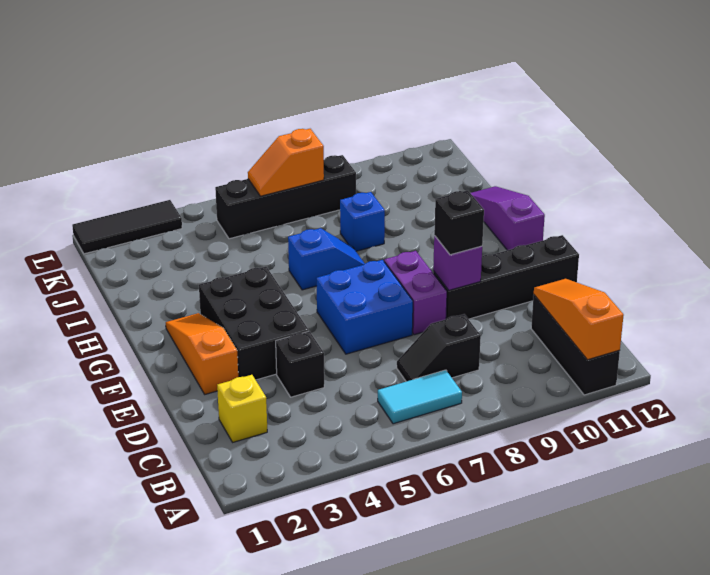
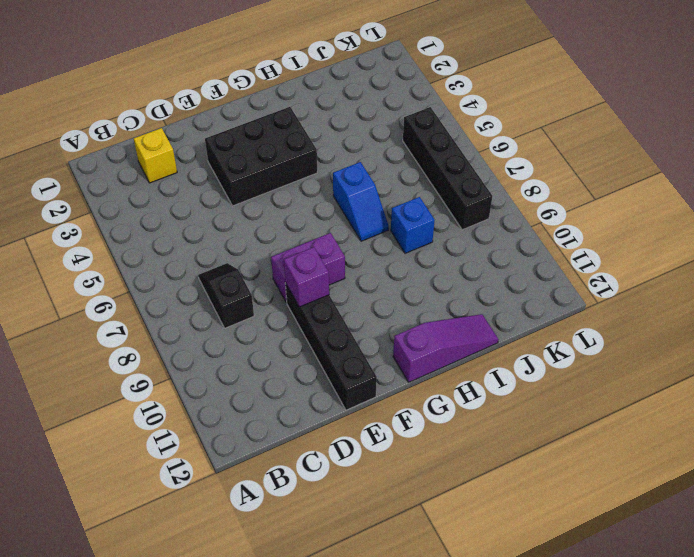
none -> black brick A11:C11 level 1
none -> cyan tile B6:B7 level 1
none -> black brick D4 level 1

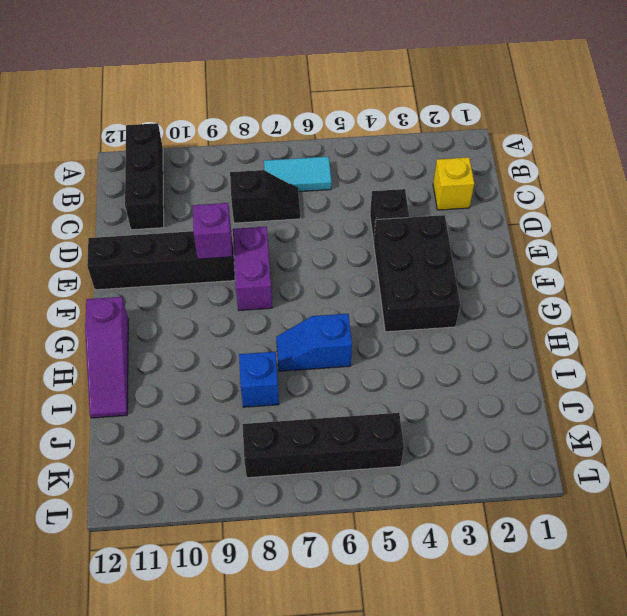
none -> orange slope E2:G2 level 1 top E
none -> blue brick E6:F7 level 1
none -> black tile L1:L3 level 1

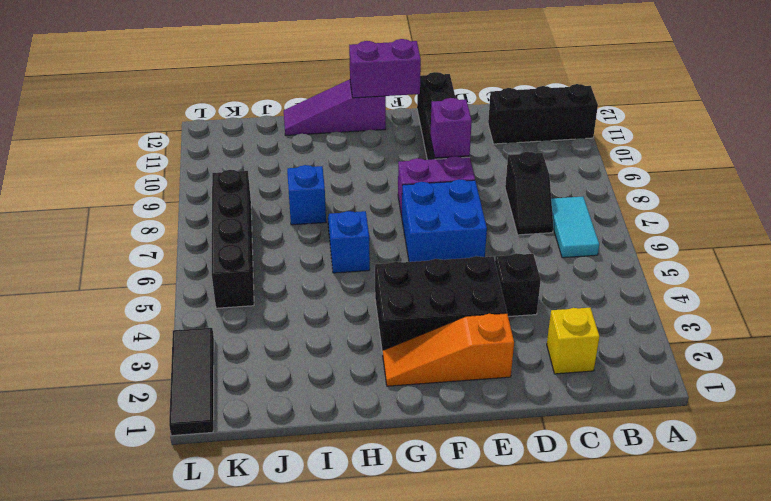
purple brick F12:G12 level 2 -> none
none -> orange slope A11:C11 level 2 top A
none -> orange slope K6:K7 level 2 top 7
none -> black brick E9 level 3

